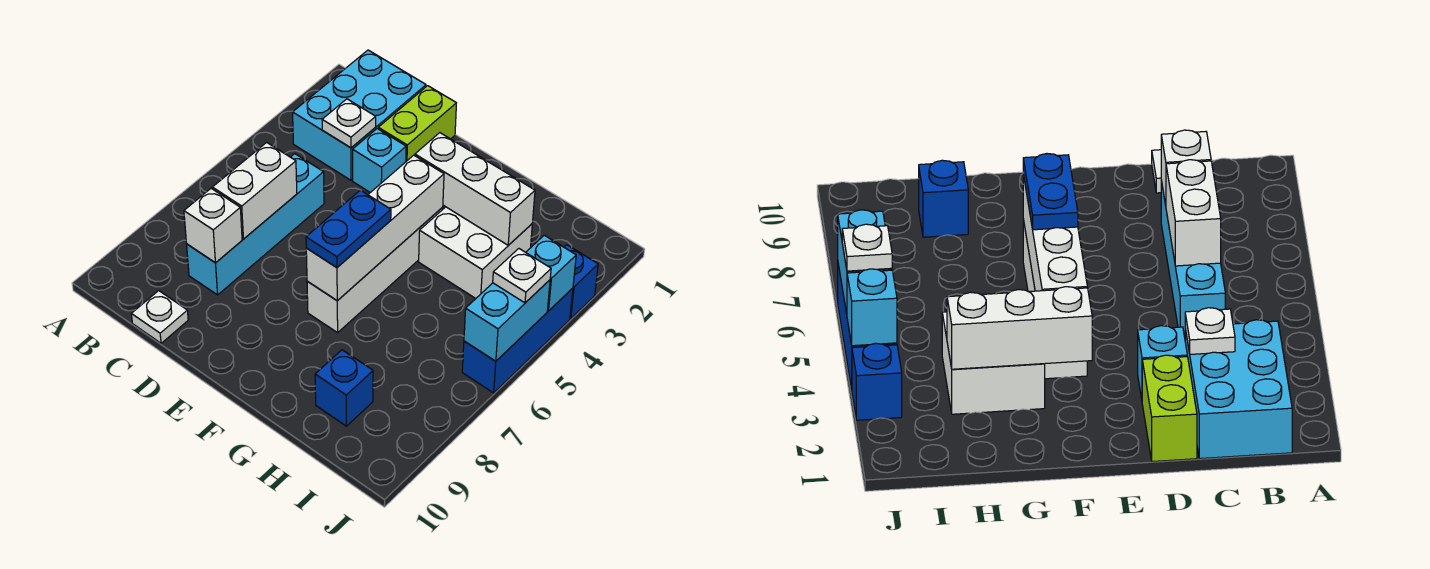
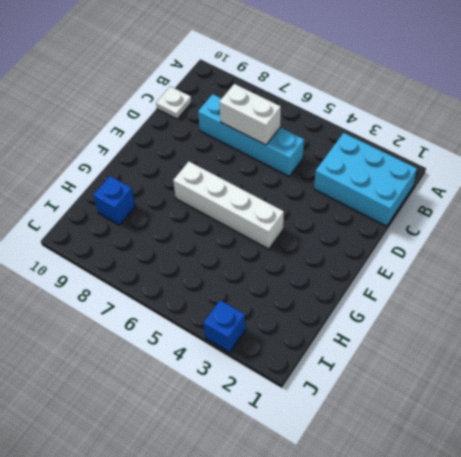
none -> lime brick D1:D2 level 1
none -> cyan brick D3 level 1
none -> white brick G3:H4 level 1

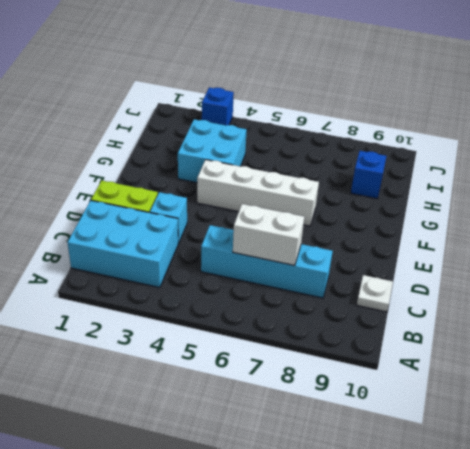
cyan brick G3:H4 level 1 -> white brick G3:H4 level 1
none -> blue brick J4:J6 level 1
none -> white plate C3 level 2
none -> white brick C8 level 2

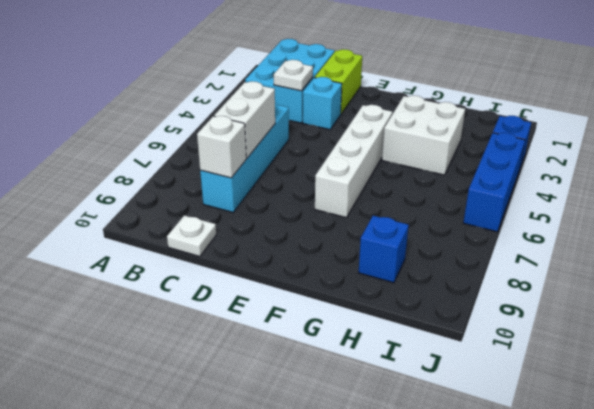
none -> white brick F3:H3 level 2
none -> white brick F4:F7 level 2
none -> cyan brick J4 level 2

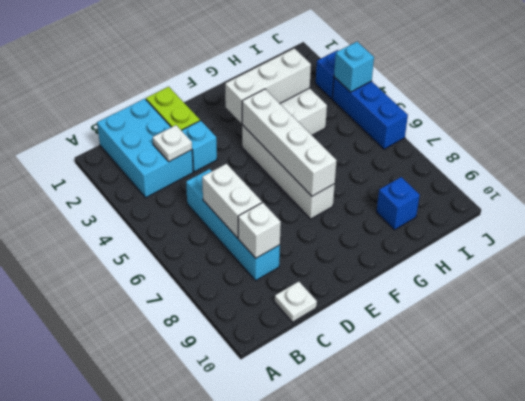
none -> cyan brick J5:J6 level 2
none -> blue plate F6:F7 level 3
none -> white plate J5 level 3

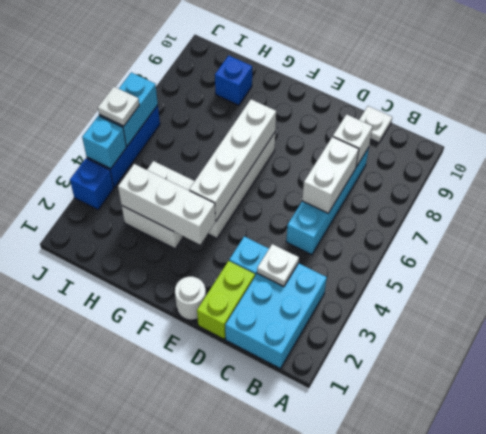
white round brick E1 level 1 -> none
none -> blue plate F6:F7 level 3

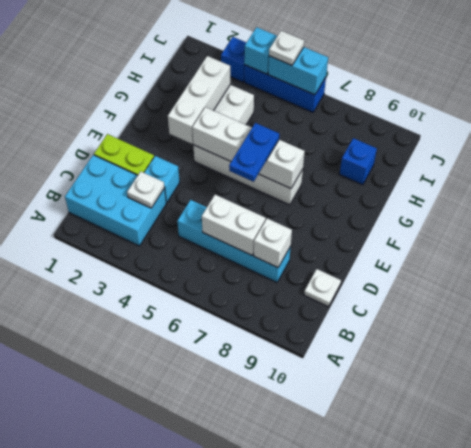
blue plate E6:F6 level 3 -> blue plate F6:F7 level 3

